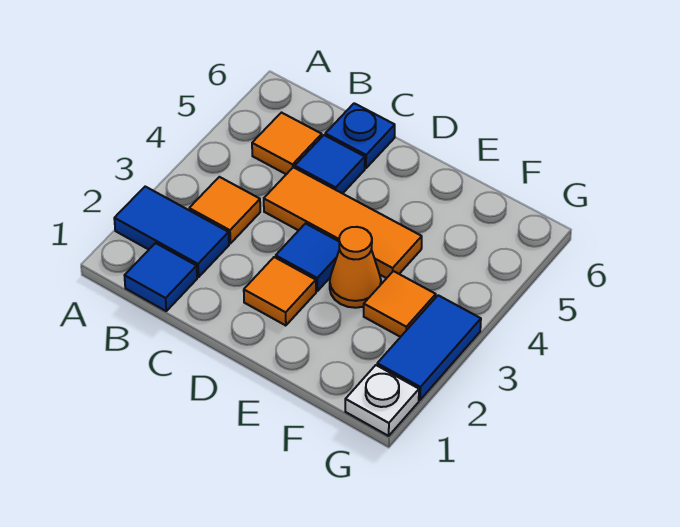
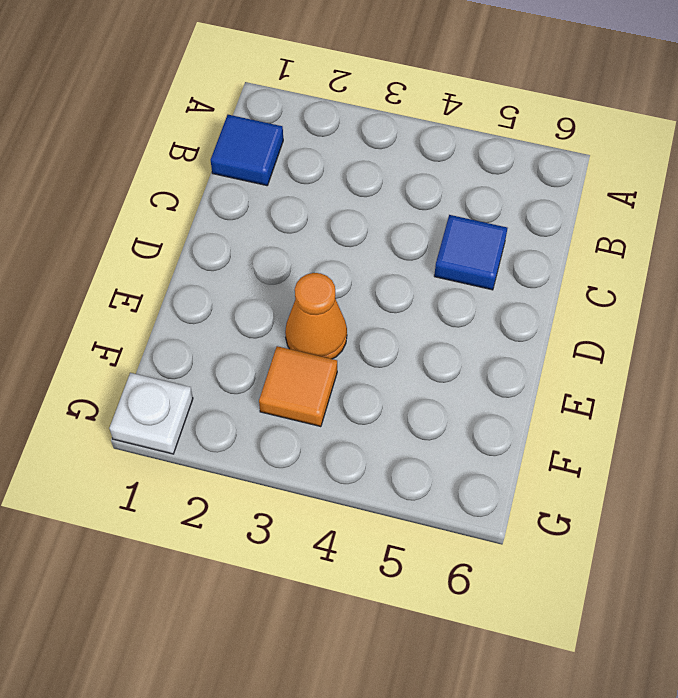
none -> blue tile A2:B2 level 1
none -> orange tile B3 level 1
none -> orange tile B5 level 1

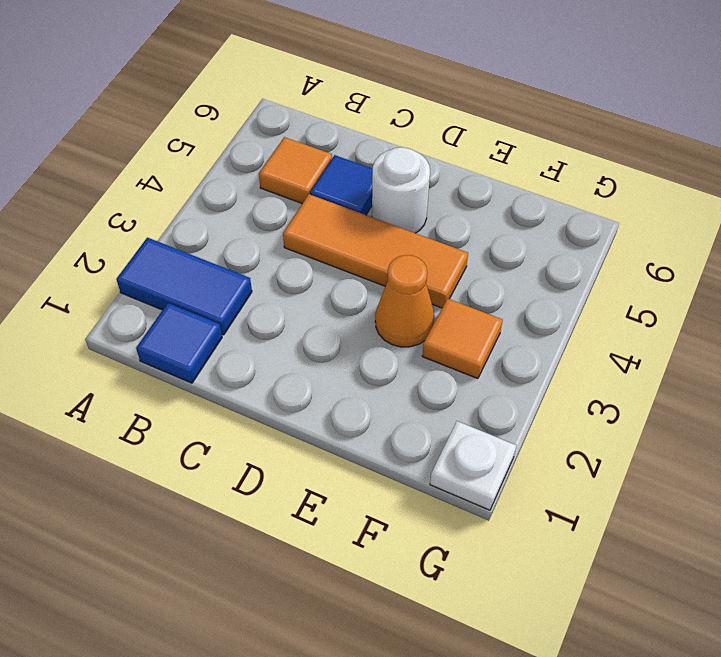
white round brick D5 level 1 -> none
none -> orange tile B3 level 1
none -> blue plate C6 level 1
none -> orange tile D2 level 1

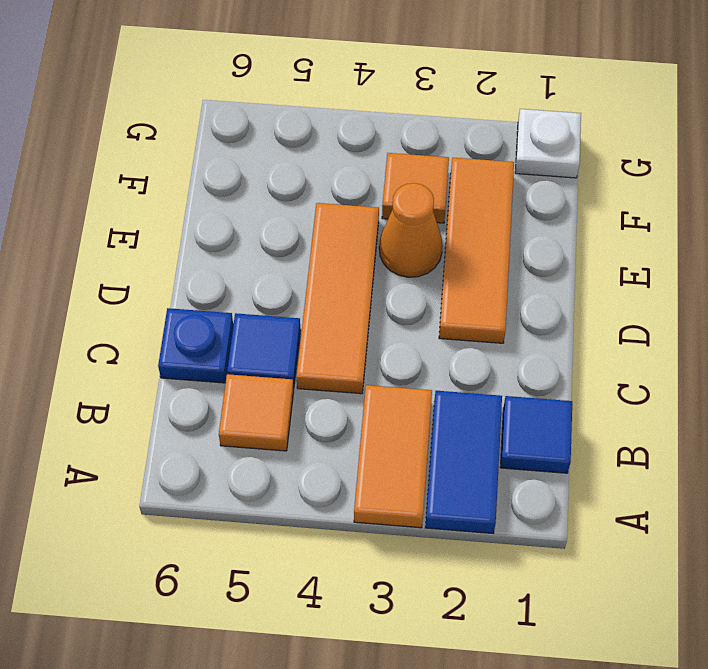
orange tile A3:B3 level 1 -> orange tile B3 level 1
orange tile D2:F2 level 1 -> orange tile D2 level 1
none -> blue tile D3 level 1
none -> blue tile G2:G3 level 1

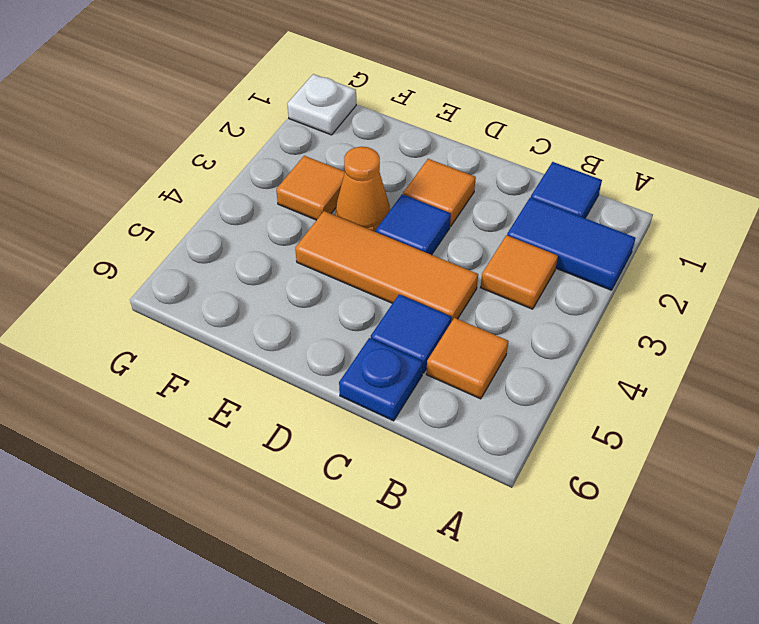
none -> blue tile G2:G3 level 1

